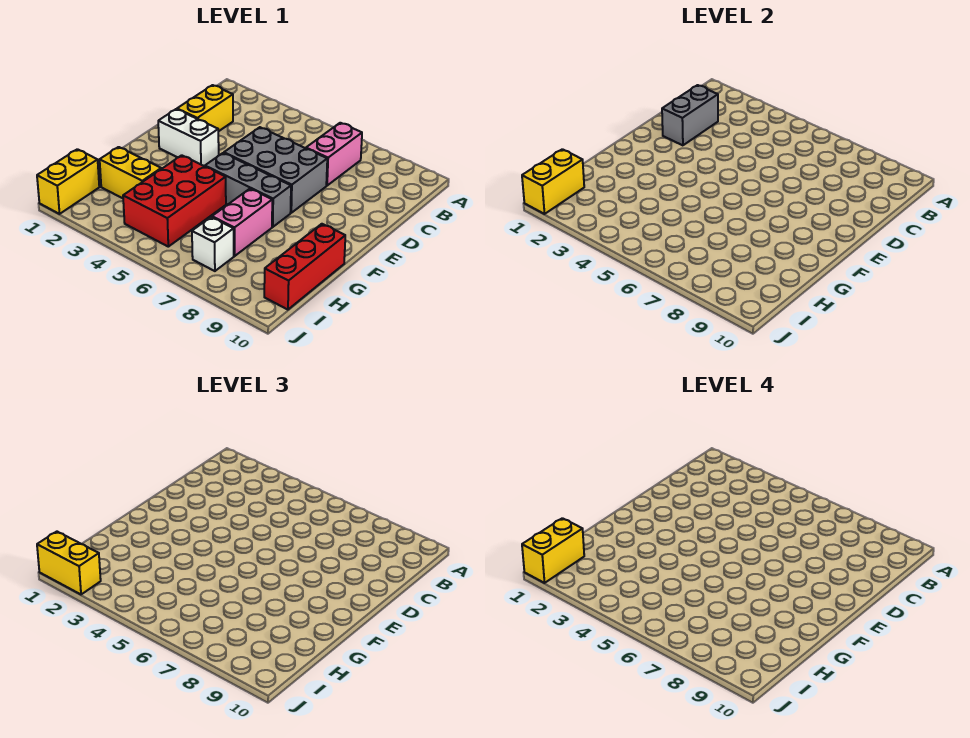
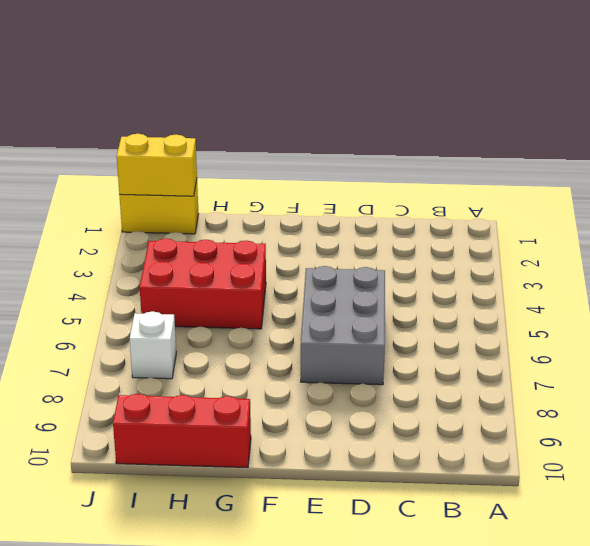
none -> pink brick B7:C7 level 1
none -> yellow brick C2:D2 level 1
none -> white brick E2:E3 level 1

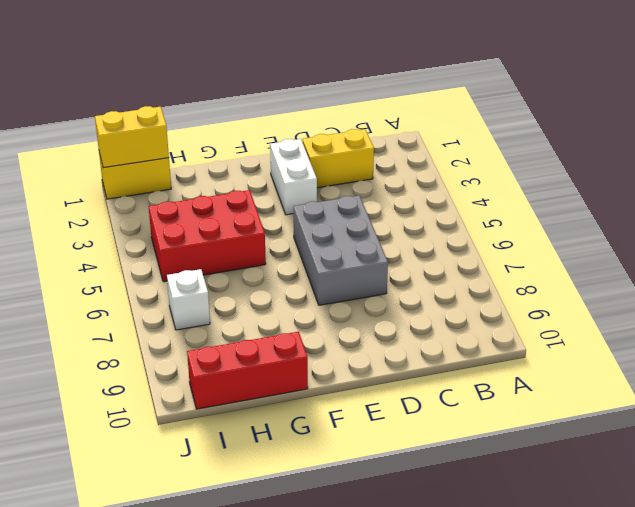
none -> pink brick B7:C7 level 1
none -> grey brick F5:F7 level 1
none -> pink brick G7:H7 level 1

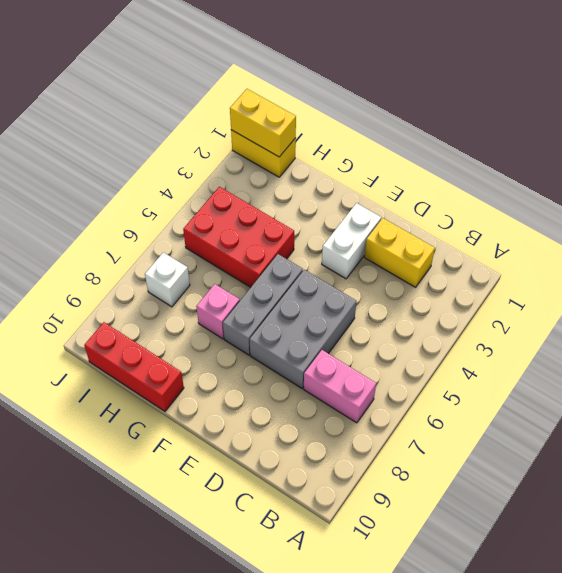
pink brick G7 level 1 -> pink brick G7:H7 level 1
none -> yellow brick H2:H3 level 1
none -> grey brick C2:D2 level 2
none -> yellow brick J1:J2 level 3

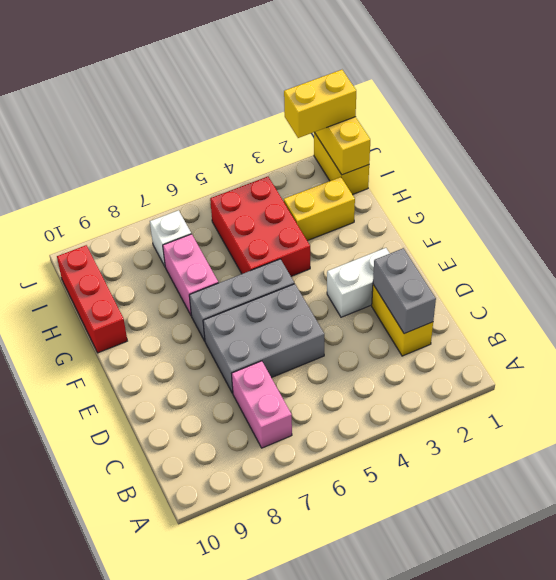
none -> yellow brick I1:J1 level 4

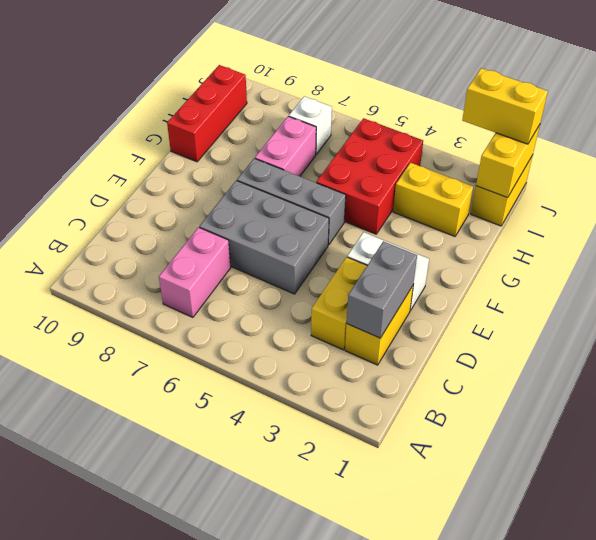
yellow brick C3:D3 level 1 -> yellow brick I1:J1 level 4

